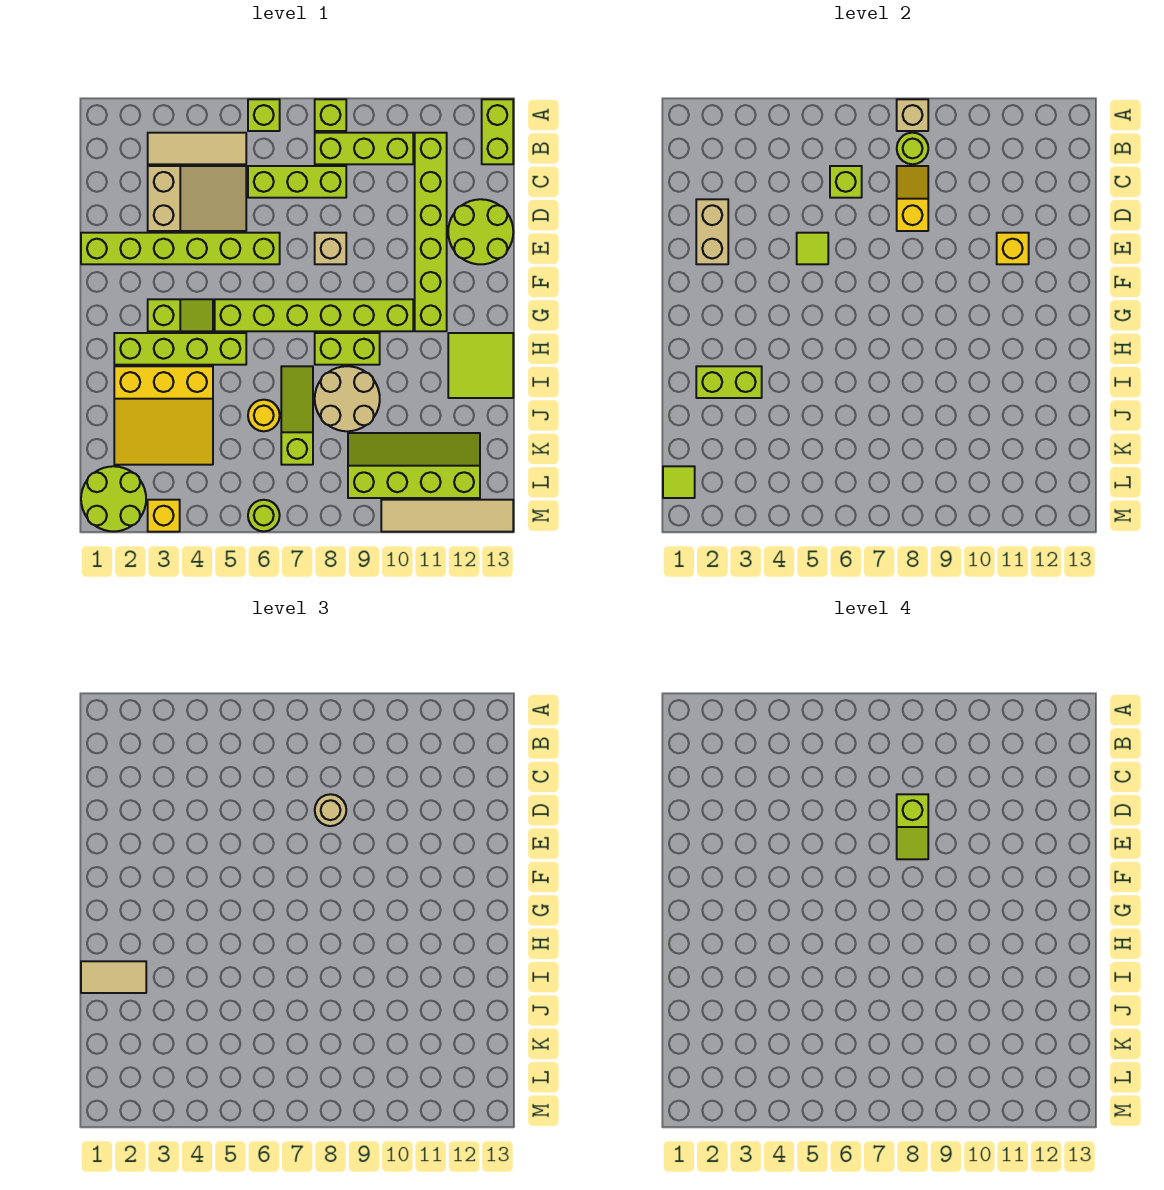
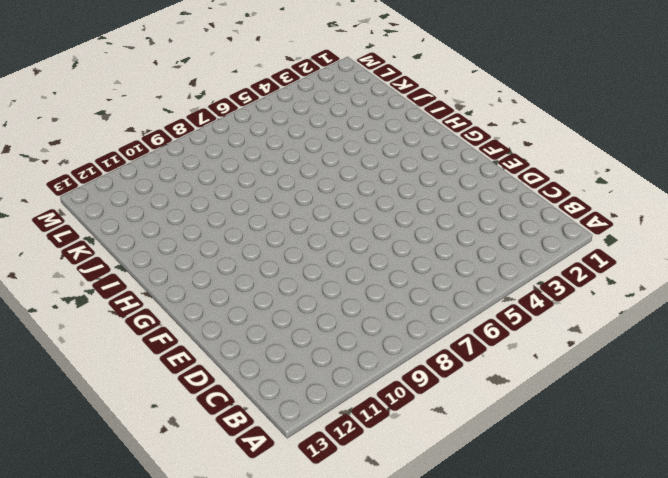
none -> lime brick A6 level 1
none -> lime brick A8 level 1
none -> lime brick A13:B13 level 1
none -> tan tile B3:B5 level 1

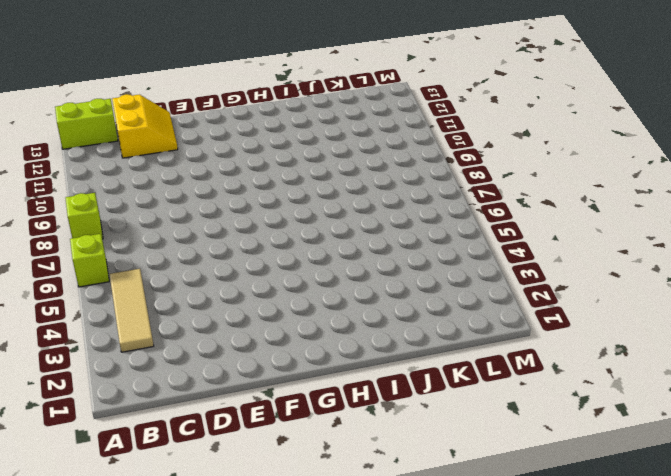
yellow slope C12:D13 level 1 top C -> lime round brick D12:E13 level 1
none -> lime brick B8:B10 level 1
none -> lime brick B11:G11 level 1
none -> tan slope C3:D5 level 1 top 3
none -> lime brick C6:C8 level 1

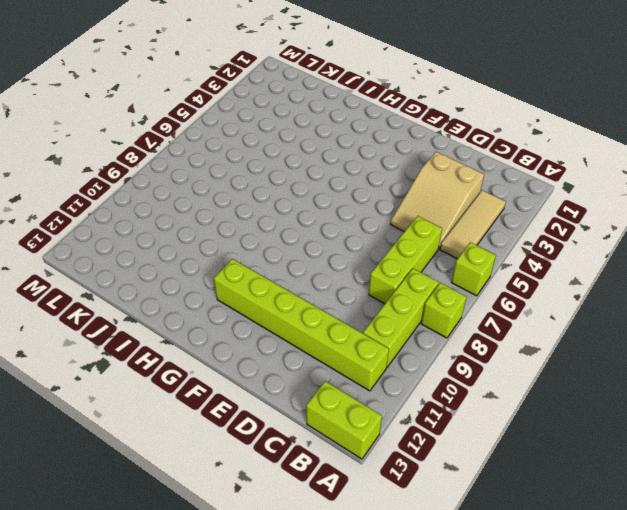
none -> lime round brick D12:E13 level 1
none -> lime brick E1:E6 level 1
none -> tan brick E8 level 1
none -> lime slope G3:G4 level 1 top 3

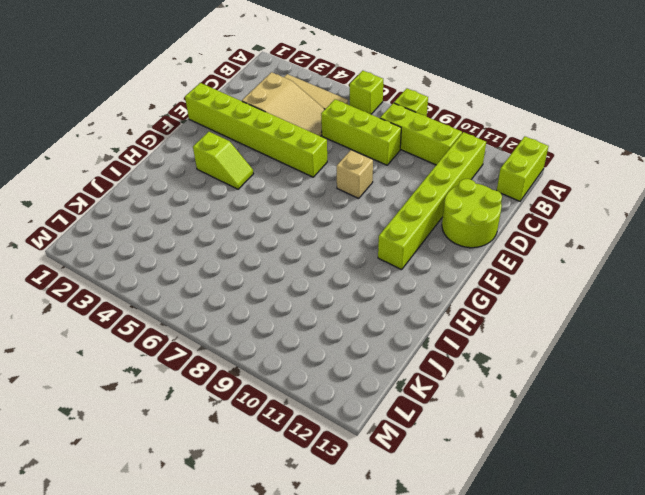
none -> lime brick G5:G10 level 1
none -> lime brick H2:H5 level 1
none -> lime brick H8:H9 level 1
none -> lime tile H12:I13 level 1

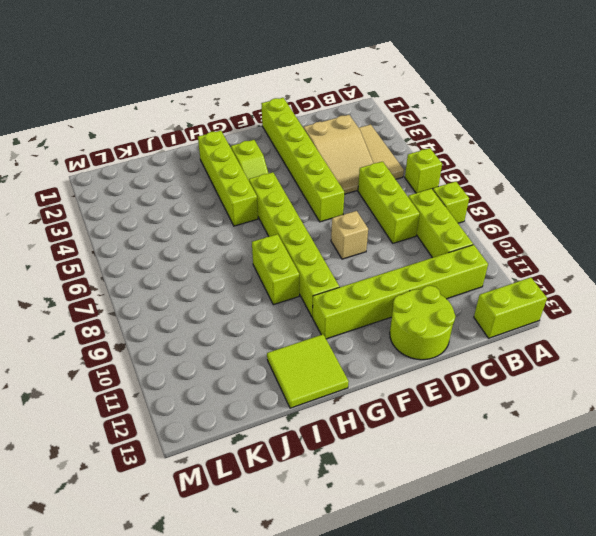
none -> yellow slope I2:K4 level 1 top I
none -> lime slope I7:K7 level 1 top K
none -> tan round brick I8:J9 level 1
none -> yellow round brick J6 level 1

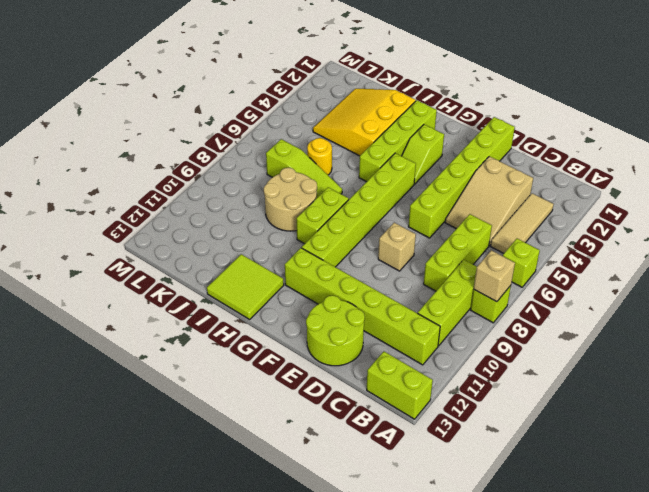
none -> lime slope K9:L12 level 1 top L
none -> lime round brick L1:M2 level 1
none -> yellow brick M3 level 1
none -> lime round brick M6 level 1

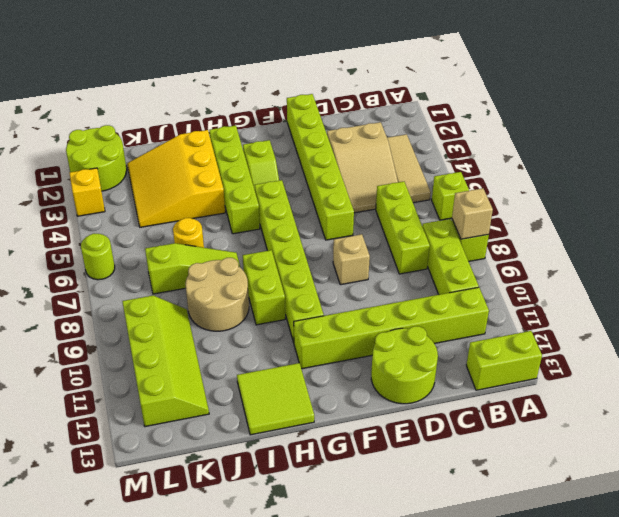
none -> tan tile M10:M13 level 1
none -> lime round brick B8 level 2
none -> lime brick C6 level 2
none -> yellow slope C8:D8 level 2 top D

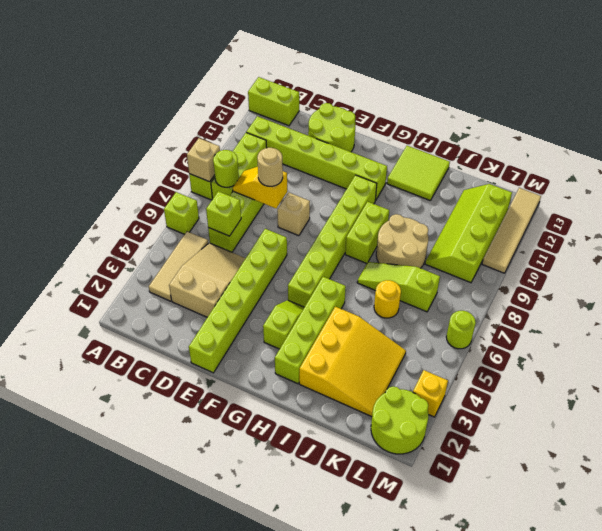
none -> tan brick D2:E2 level 2
none -> lime tile E5 level 2
none -> yellow brick E11 level 2
none -> lime brick I2:I3 level 2

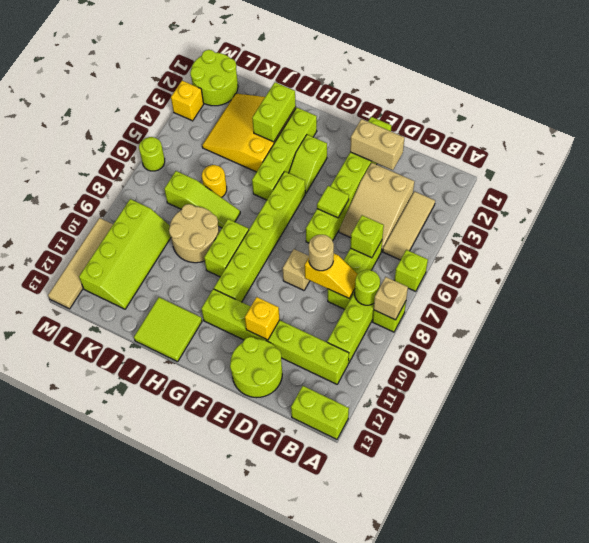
none -> lime tile L1 level 2
none -> tan tile I1:I2 level 3
none -> lime slope D8:E8 level 4 top D

